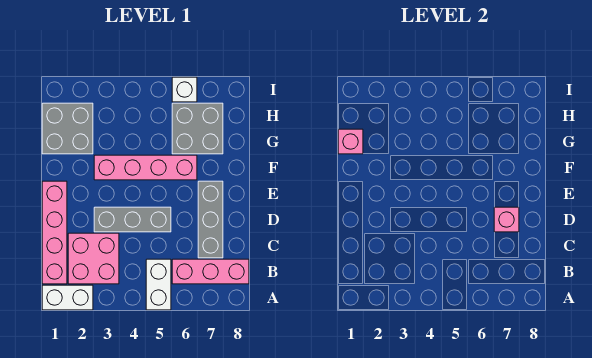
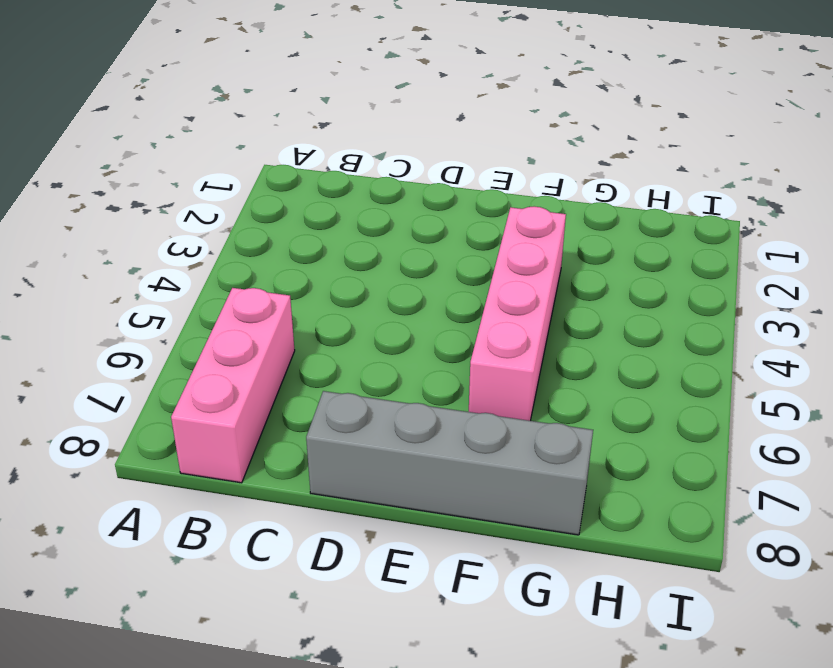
grey brick D8:G8 level 1 -> none
none -> white brick A1:A2 level 1
none -> white brick A5:B5 level 1
none -> pink brick B1:E1 level 1

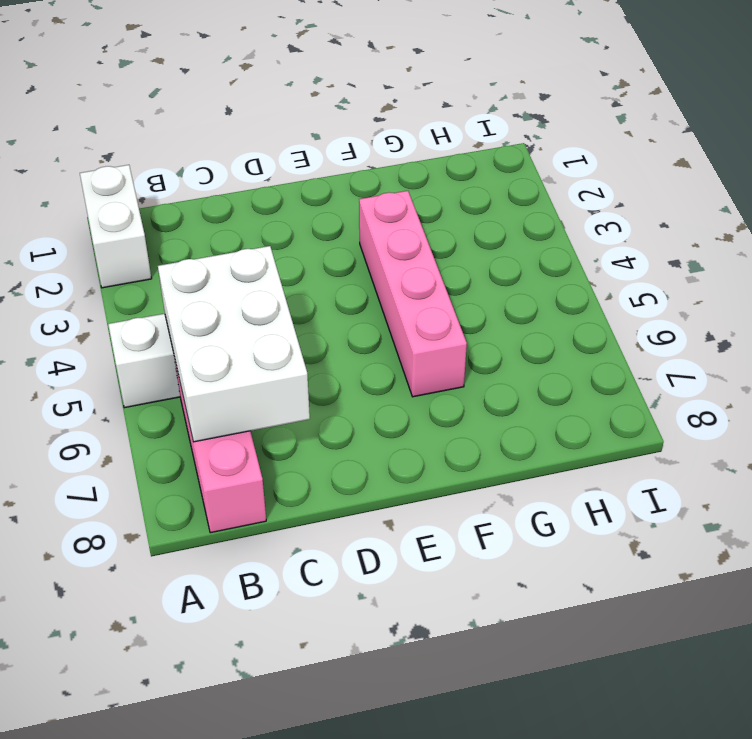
white brick B5:C7 level 2 -> none
none -> pink brick B1:E1 level 1
none -> pink brick B2:C3 level 1
none -> grey brick C7:E7 level 1

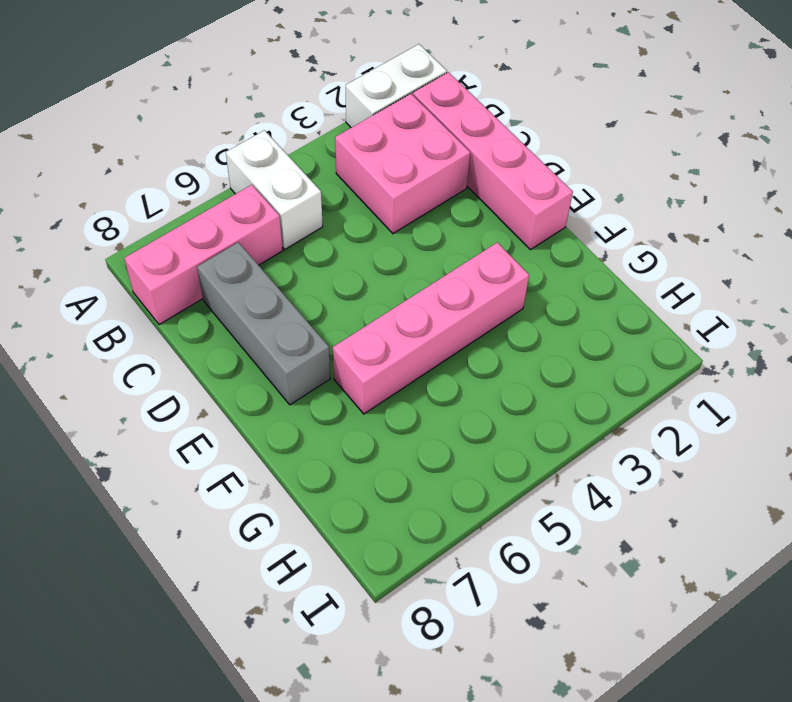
none -> grey brick D3:D5 level 1
none -> grey brick G1:H2 level 1
none -> grey brick G6:H7 level 1

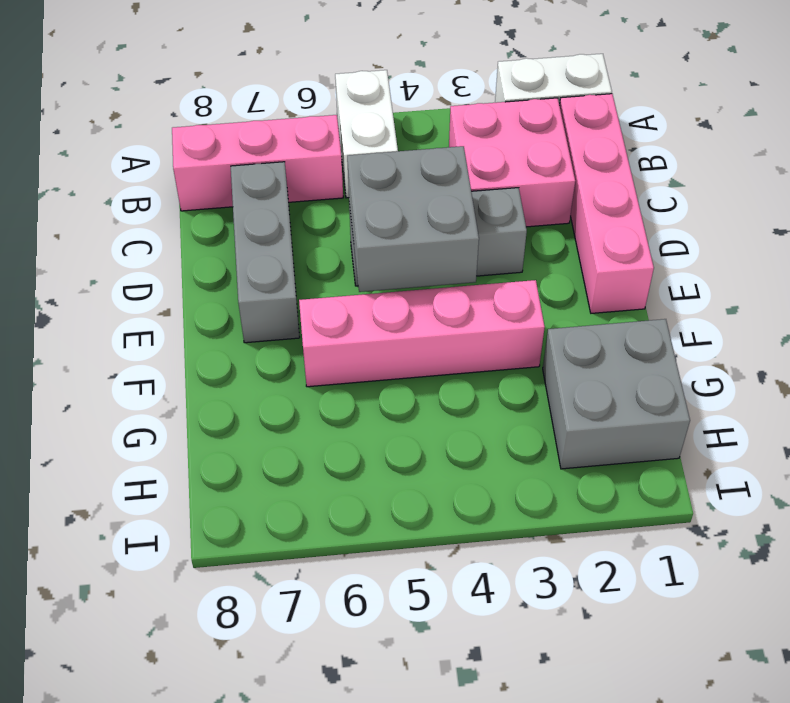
grey brick D4:E5 level 2 -> grey brick G6:H7 level 1
none -> white brick I6 level 1
none -> pink brick D7 level 2
none -> pink brick G1 level 2

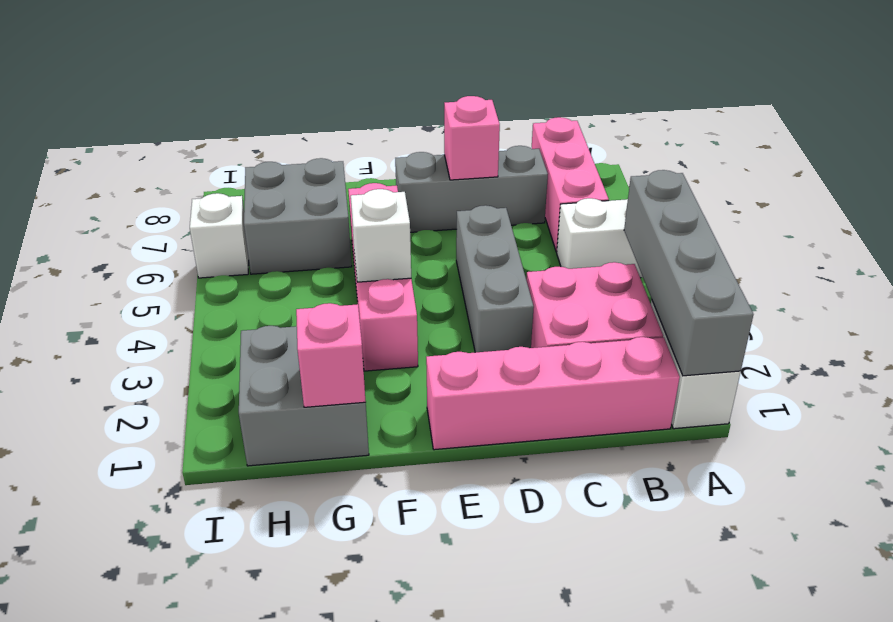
grey brick A1:A4 level 2 -> none
white brick F4 level 2 -> none

